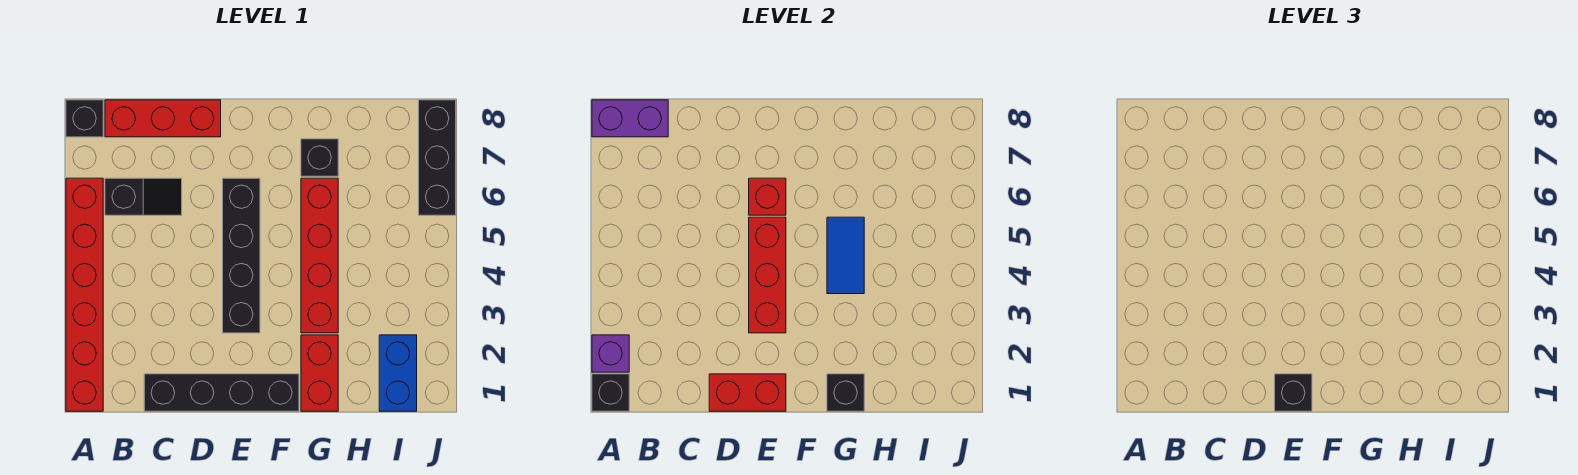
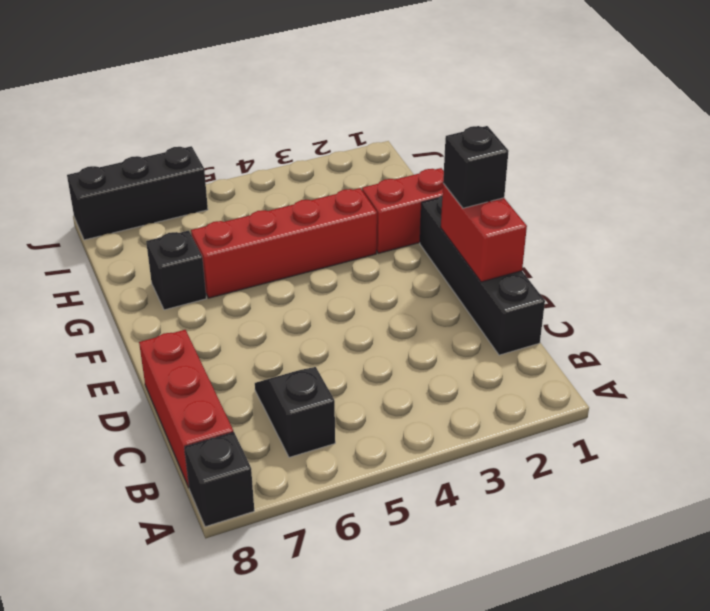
none -> red brick A1:A6 level 1
none -> black brick E3:E6 level 1
none -> blue brick I1:I2 level 1

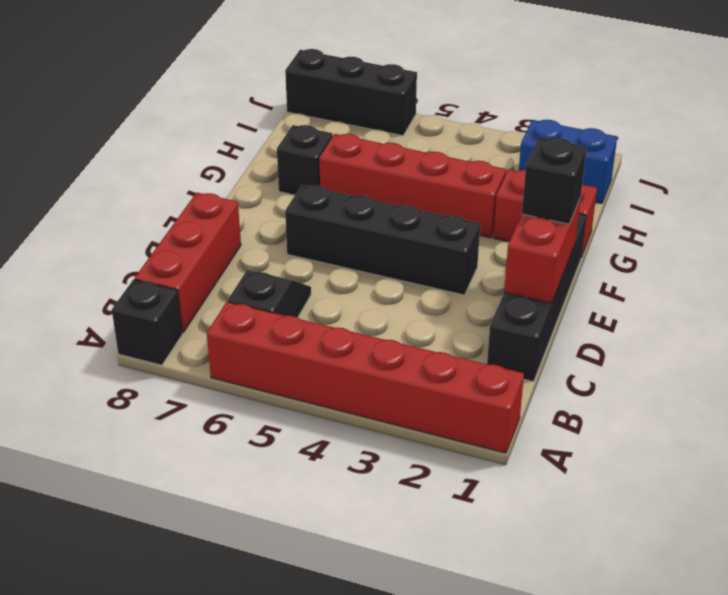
none -> black brick A1 level 2
none -> purple brick A2 level 2
none -> purple brick A8:B8 level 2

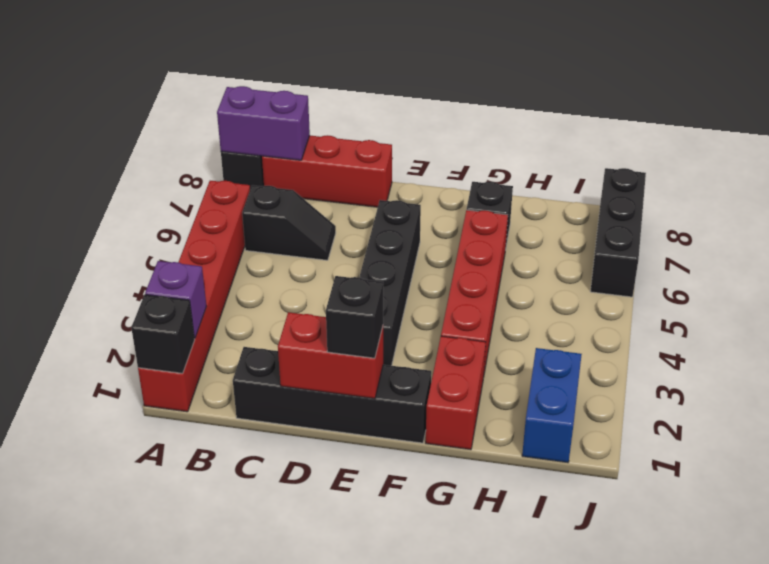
none -> red brick E3:E5 level 2
none -> red brick E6 level 2
none -> black brick G1 level 2

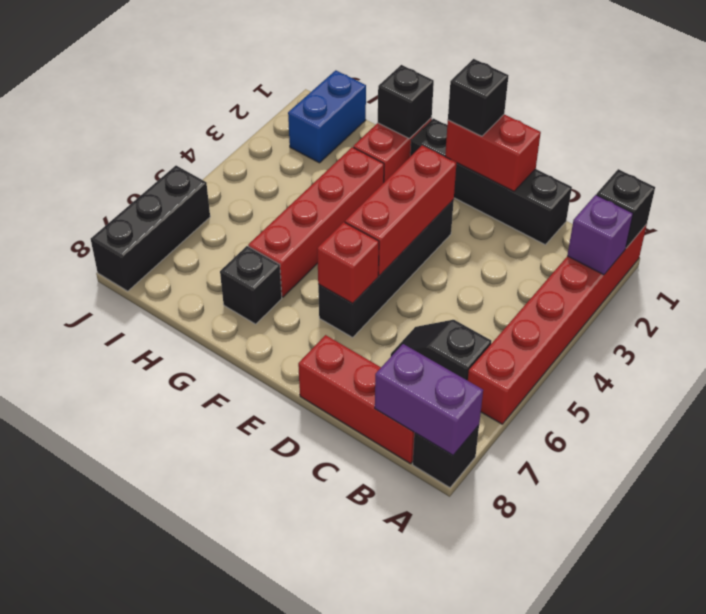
none -> blue tile G4:G5 level 2

